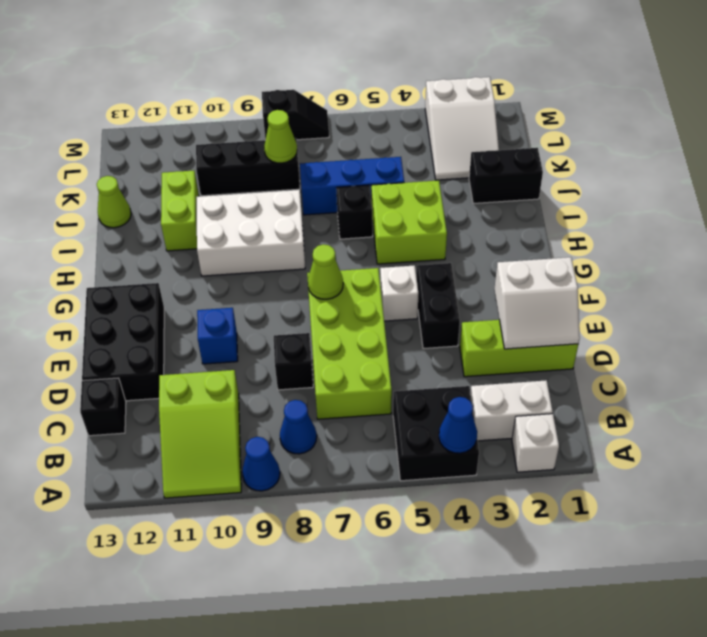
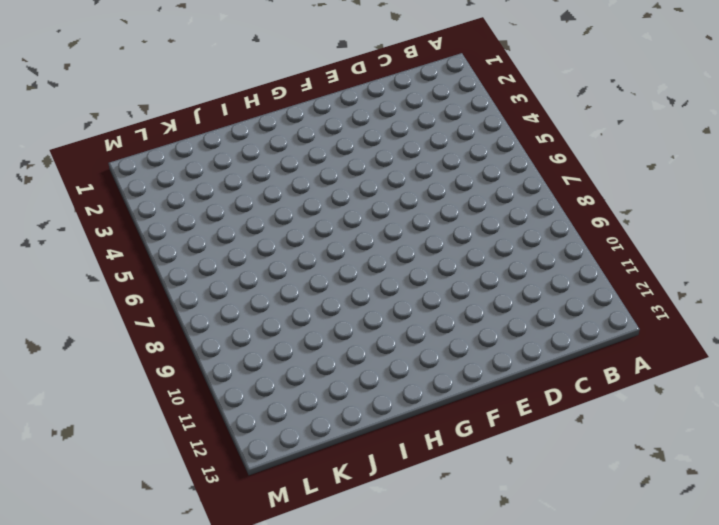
none -> white brick A2 level 1
none -> black brick A4:B5 level 1
none -> blue cone A9 level 1

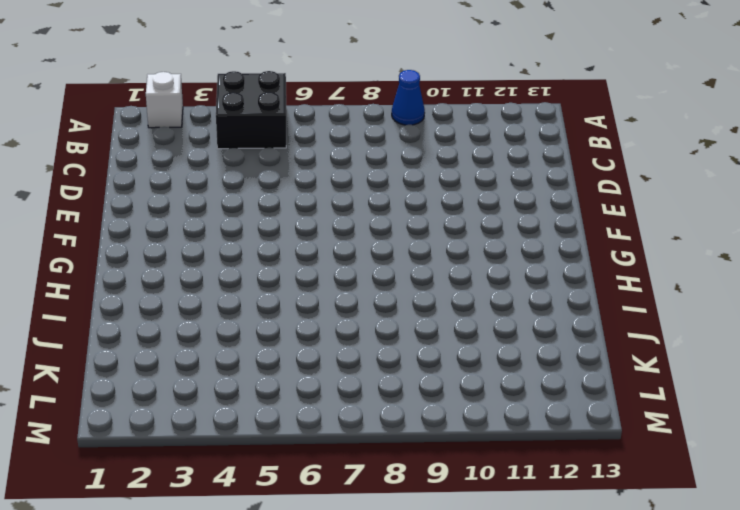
none -> lime slope A10:C11 level 1 top C
none -> white brick B2:B3 level 1
none -> blue cone B8 level 1

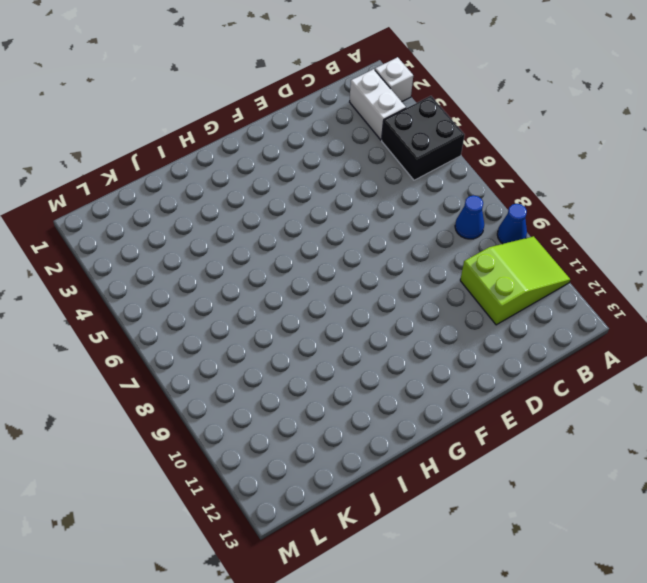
none -> lime brick C6:F7 level 1
none -> black brick C13 level 1
none -> lime brick D1:D3 level 1

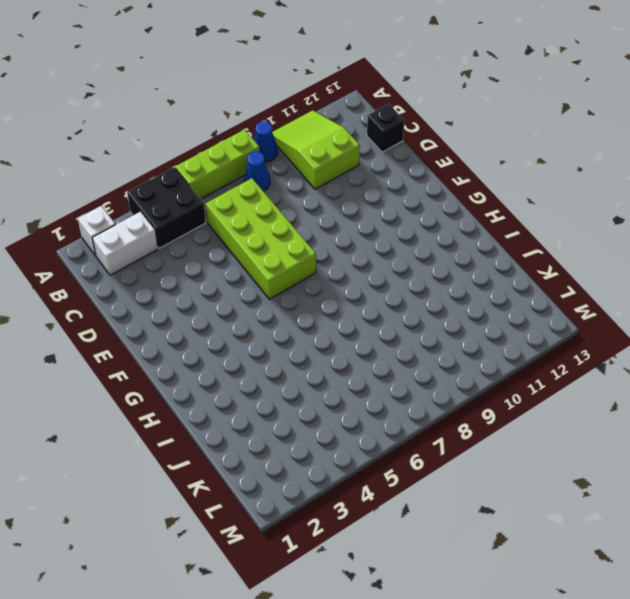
lime brick A6:A8 level 1 -> lime brick D1:D3 level 1
none -> black brick D8 level 1
none -> black brick D12:F13 level 1
none -> black brick E4:F4 level 1

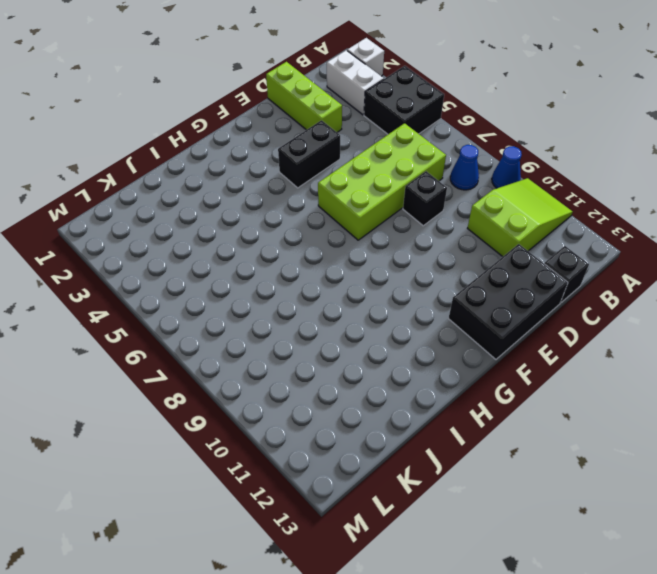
none -> blue brick E10 level 1
none -> white brick F5 level 1
none -> lime brick H4:I5 level 1

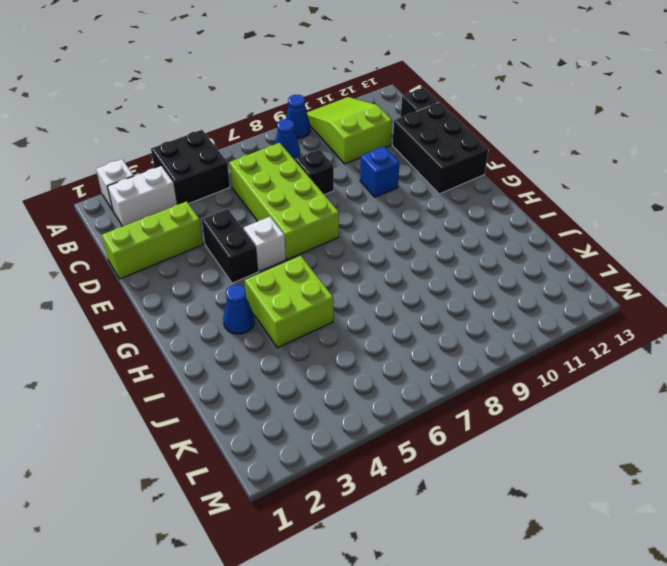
blue cone H3 level 1 -> blue cone A4 level 2
none -> white brick H8:I10 level 1
none -> black brick I6 level 1
none -> lime brick I11:J11 level 1

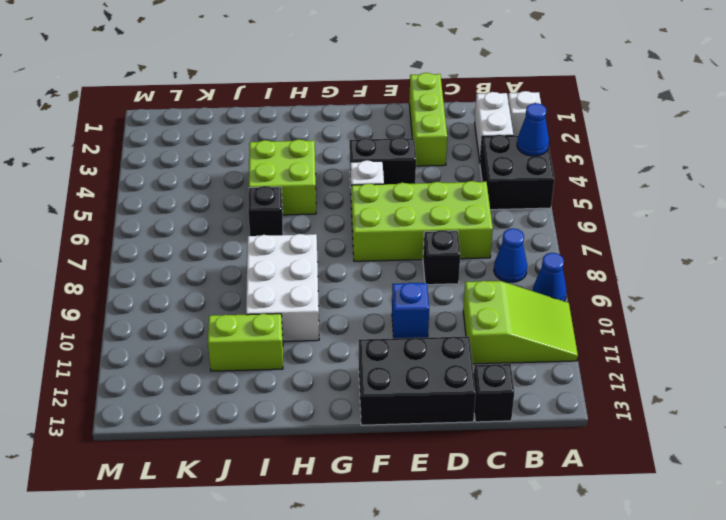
none -> black brick J1:J2 level 1
none -> blue brick J5:J7 level 1
none -> lime cone J13 level 1

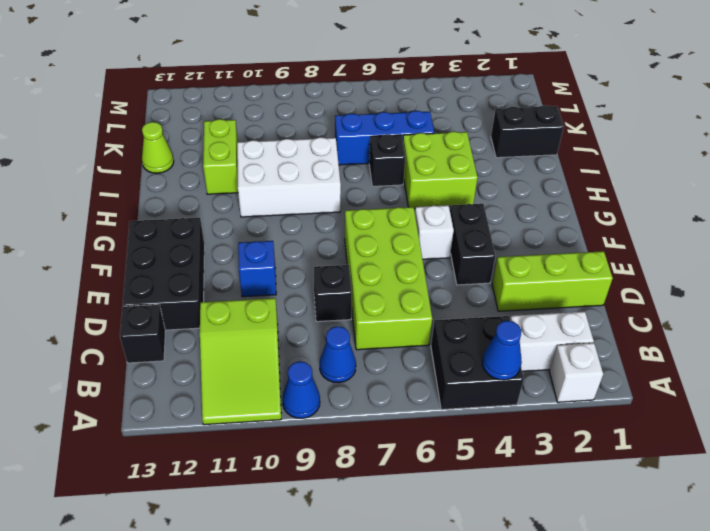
none -> white slope K2:M3 level 1 top M
none -> black brick K8:K10 level 1
none -> black slope M7:M8 level 1 top 8

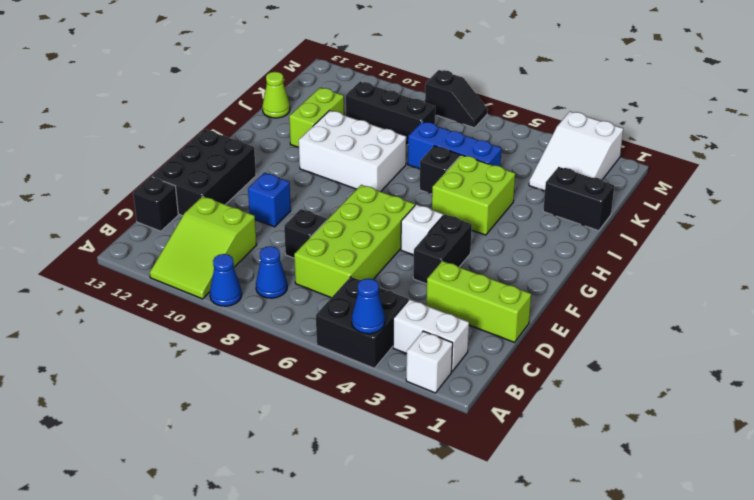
none -> white slope D1:E2 level 2 top E
none -> lime cone F7 level 2
none -> lime cone K8 level 2

